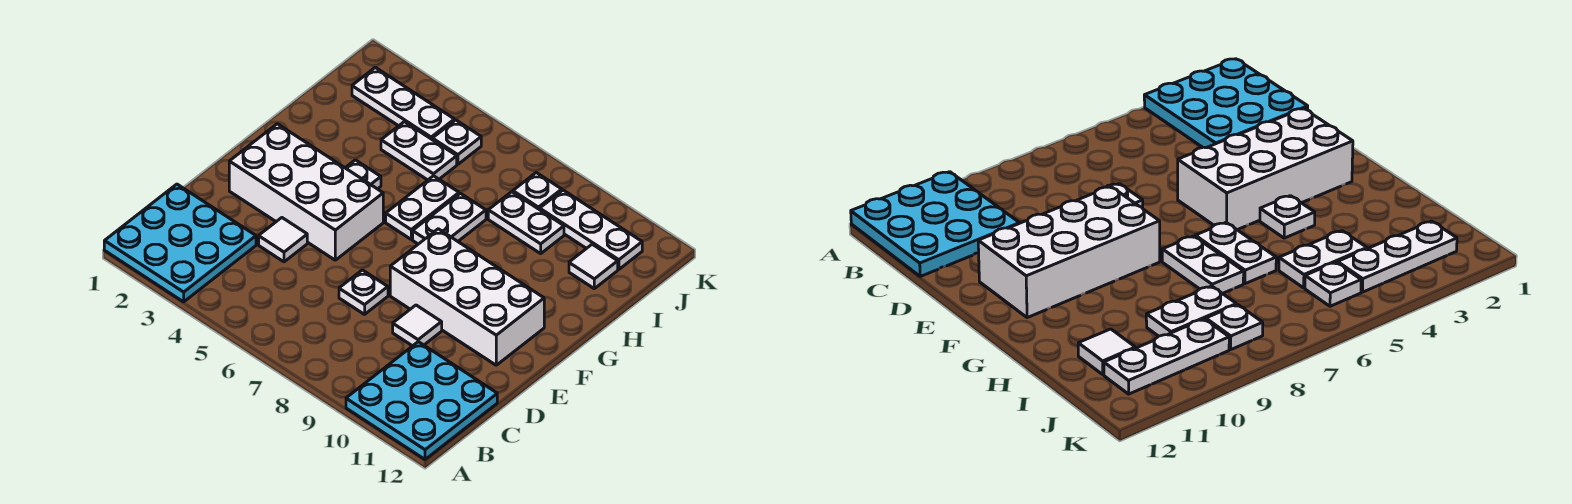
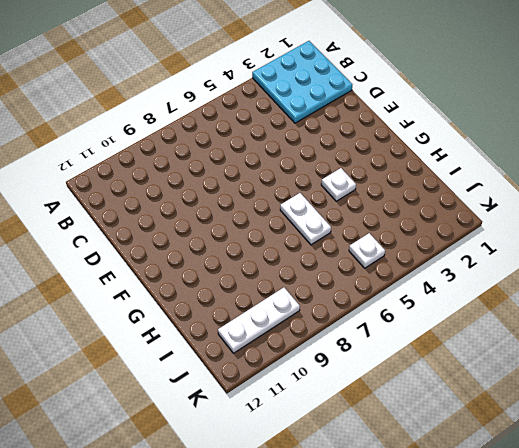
none -> cyan plate A10:C12 level 1
none -> white tile D4 level 1
none -> white plate D7 level 1

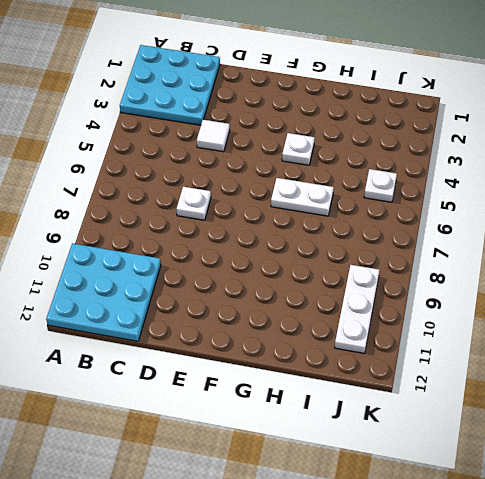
none -> white tile D9 level 1
none -> white brick E2:F5 level 1
none -> white brick E8:F11 level 1

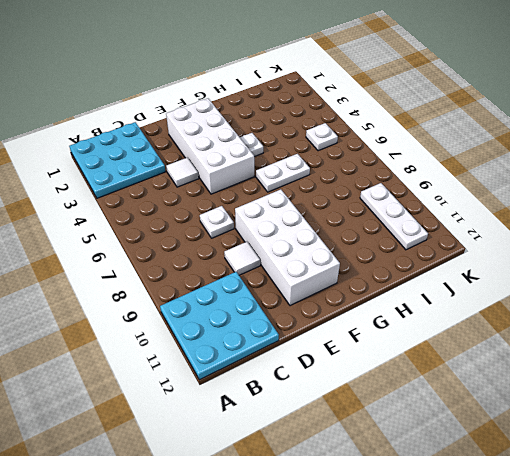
none -> white plate G7:H7 level 1
none -> white plate I4:I5 level 1
none -> white plate I8:I9 level 1

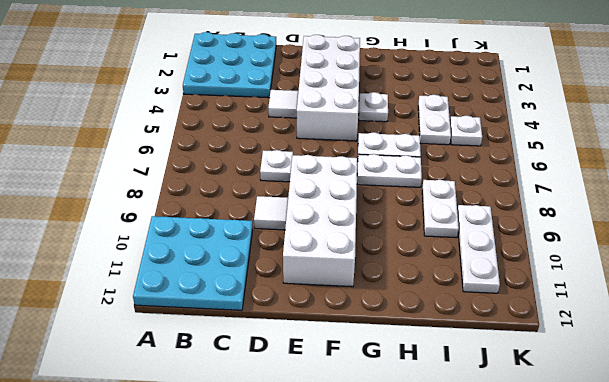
none -> white tile I11 level 1
none -> white plate J2:J4 level 1
none -> white plate J8 level 1

